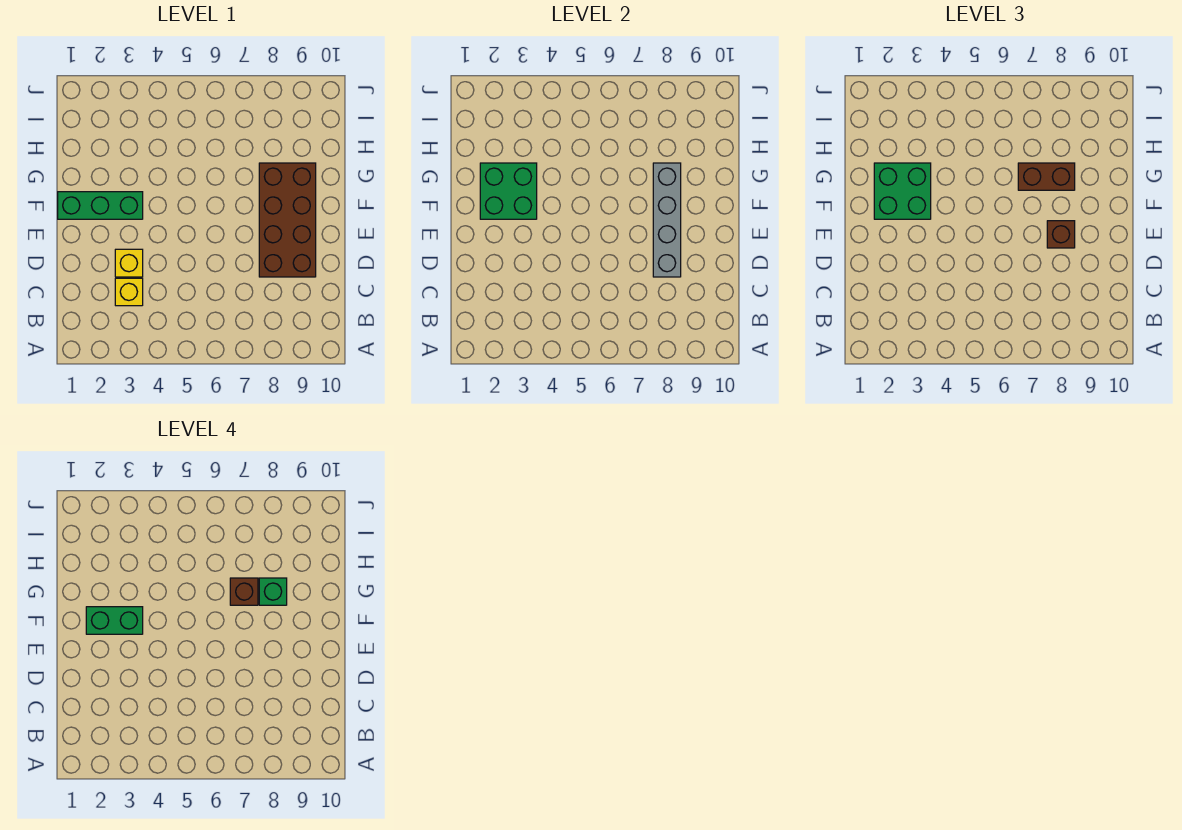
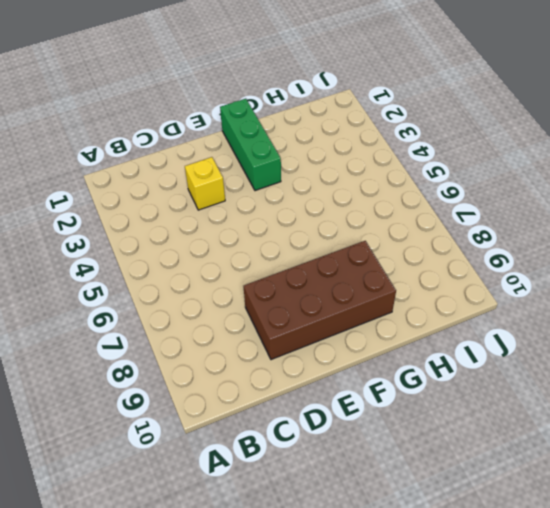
none -> yellow brick C3 level 1
none -> grey brick D8:G8 level 2
none -> green brick F2:G3 level 2

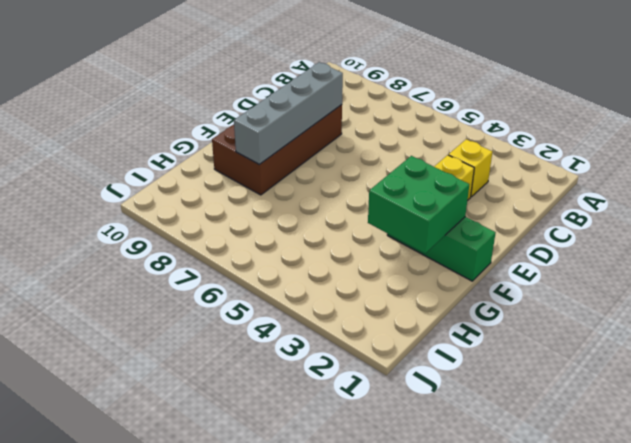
none -> brown brick E8 level 3
none -> green brick F2:G3 level 3
none -> brown brick G7:G8 level 3

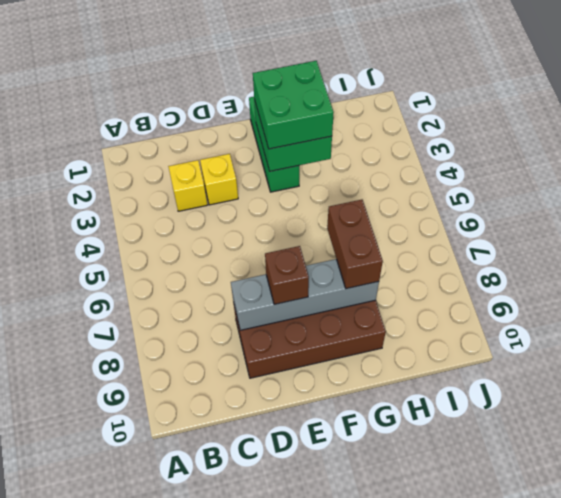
none -> green brick F2:F3 level 4
none -> brown brick G7 level 4
none -> green brick G8 level 4

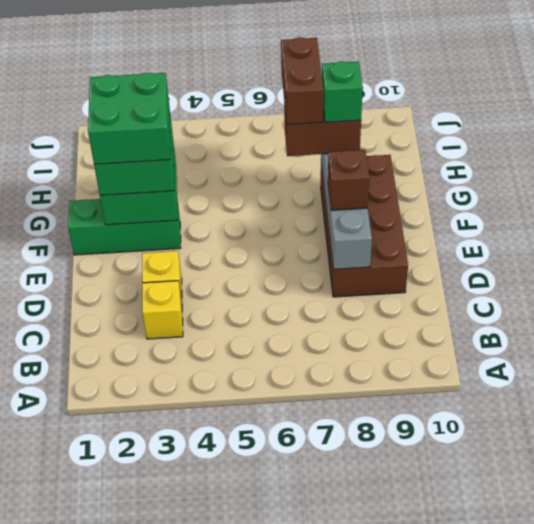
green brick F2:G3 level 4 -> green brick F2:F3 level 4
brown brick G7:H7 level 4 -> brown brick G7 level 4

